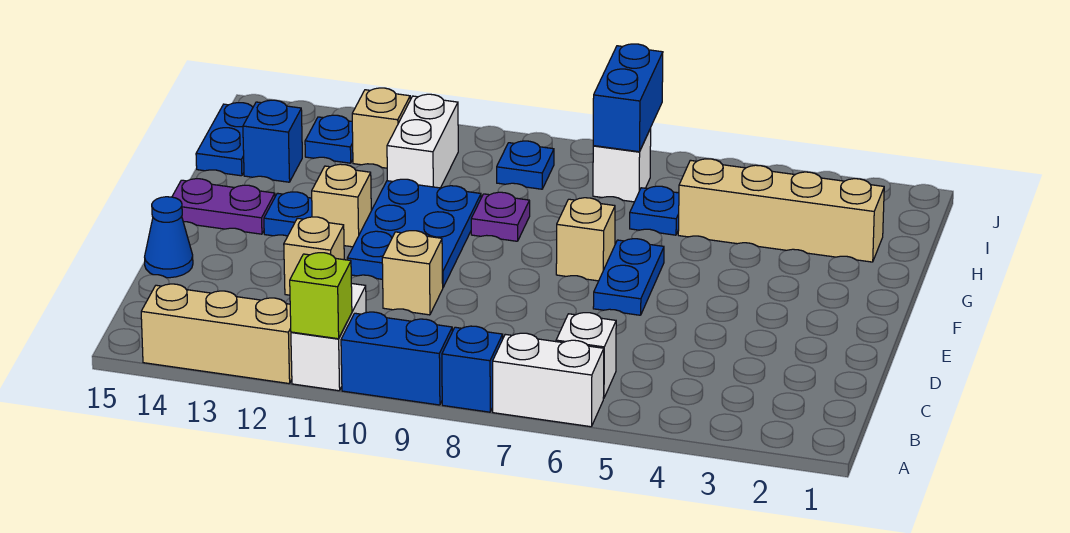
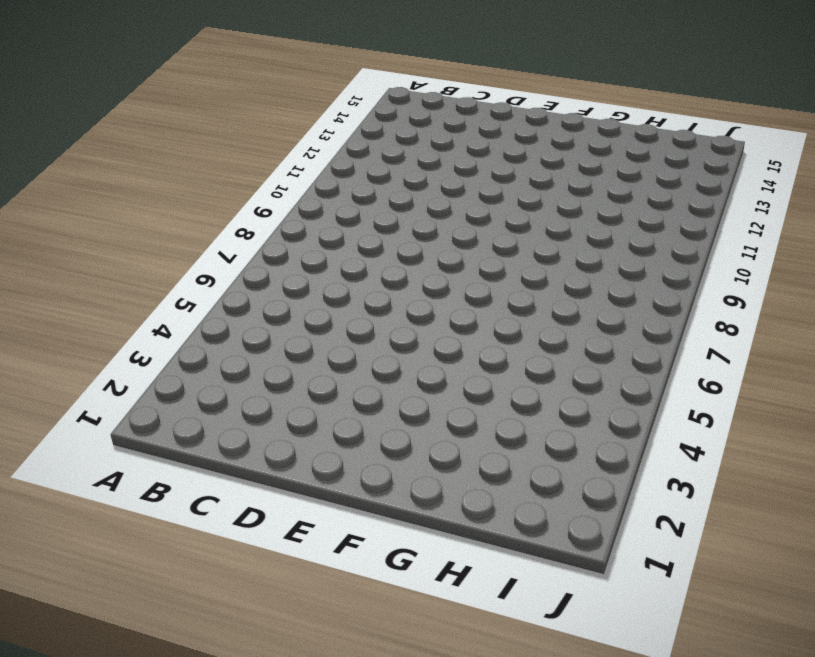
none -> white brick A6:A7 level 1
none -> blue brick A8 level 1
none -> blue brick A9:A10 level 1

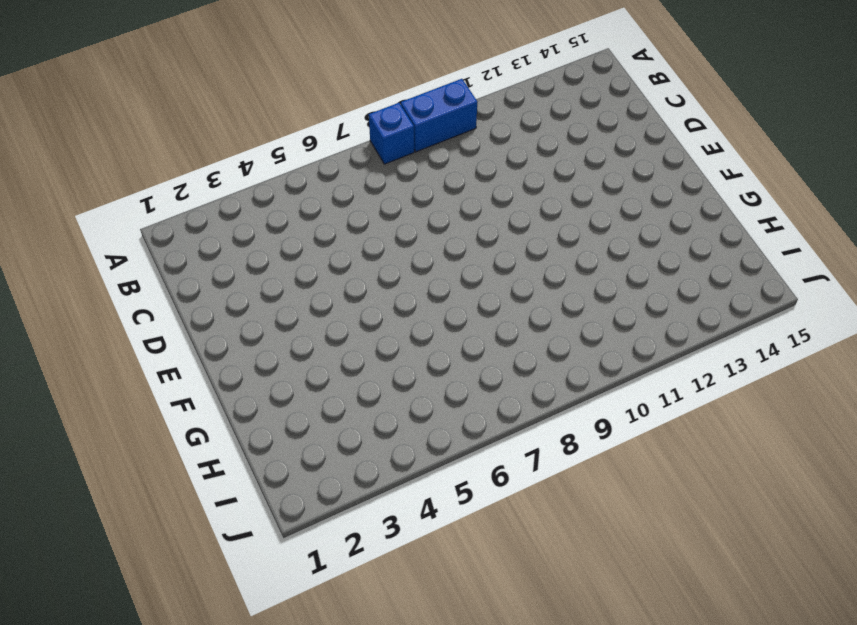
none -> white brick A6:A7 level 1
none -> white brick A11:B11 level 1
none -> tan brick A12:A14 level 1

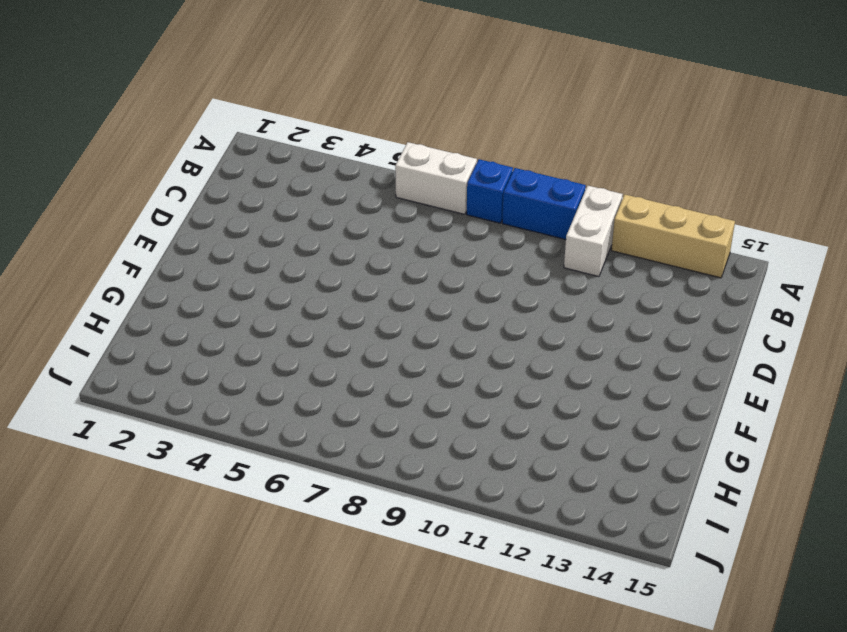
none -> white brick B6 level 1
none -> tan brick D10 level 1
none -> tan brick D12 level 1

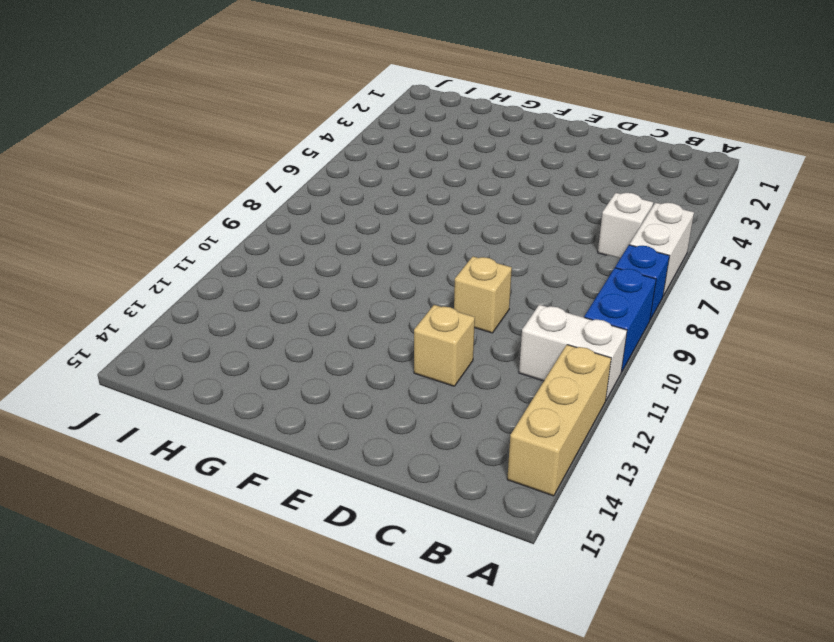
none -> blue cone D15 level 1
none -> blue plate E6:F6 level 1
none -> blue plate E10:G11 level 1

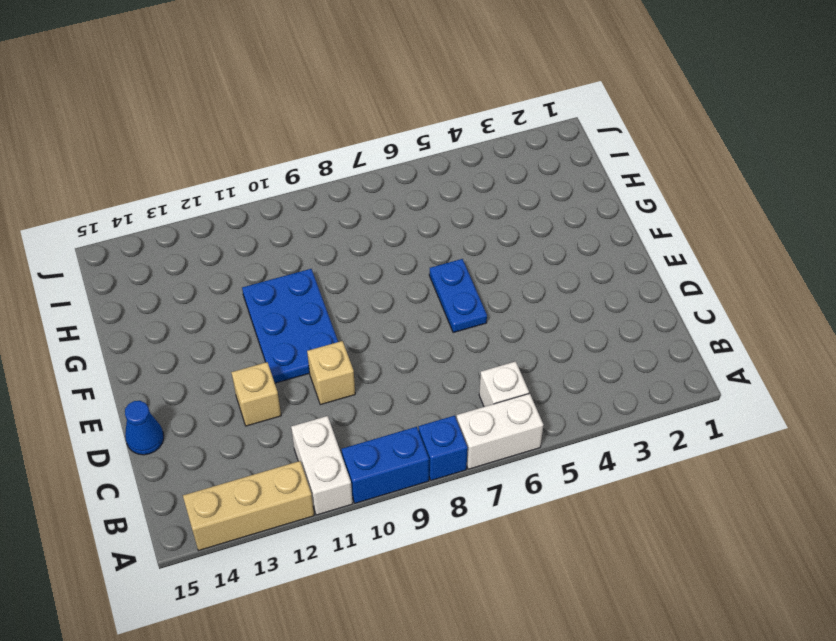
none -> tan brick F7 level 1
none -> tan brick F12 level 1
none -> blue plate F13 level 1

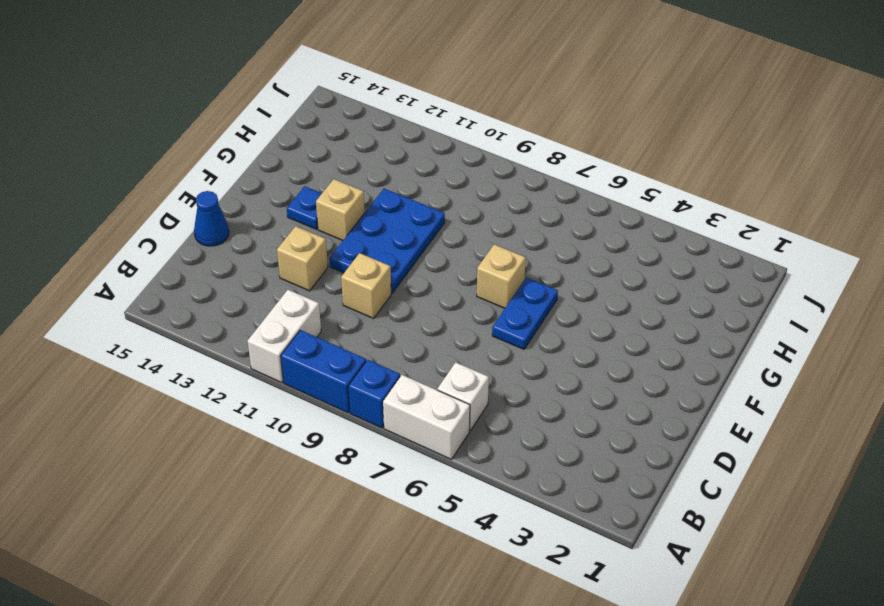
none -> tan brick A12:A14 level 1
none -> purple plate F14:F15 level 1
none -> purple plate G9 level 1

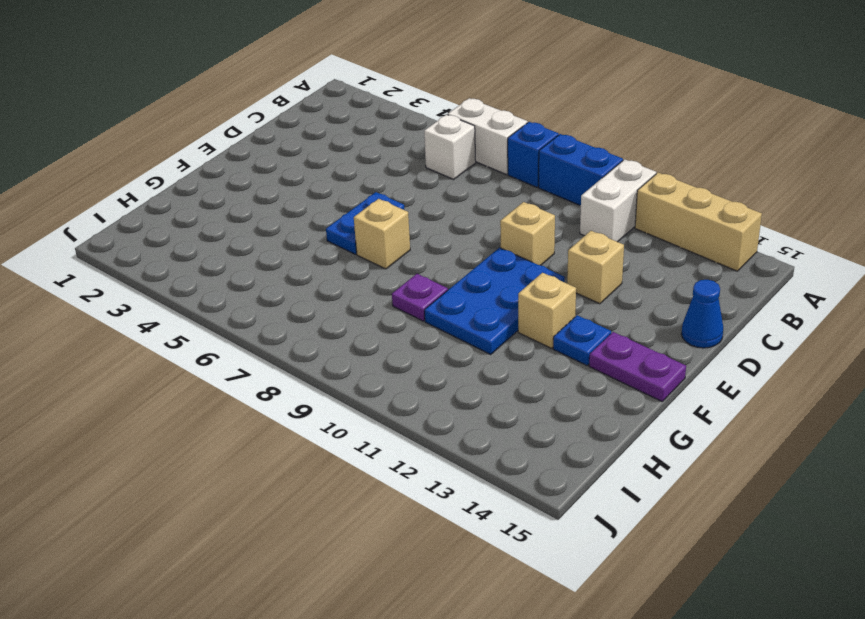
none -> tan brick H2:H5 level 1
none -> blue plate H6 level 1
none -> white brick H11:I11 level 1

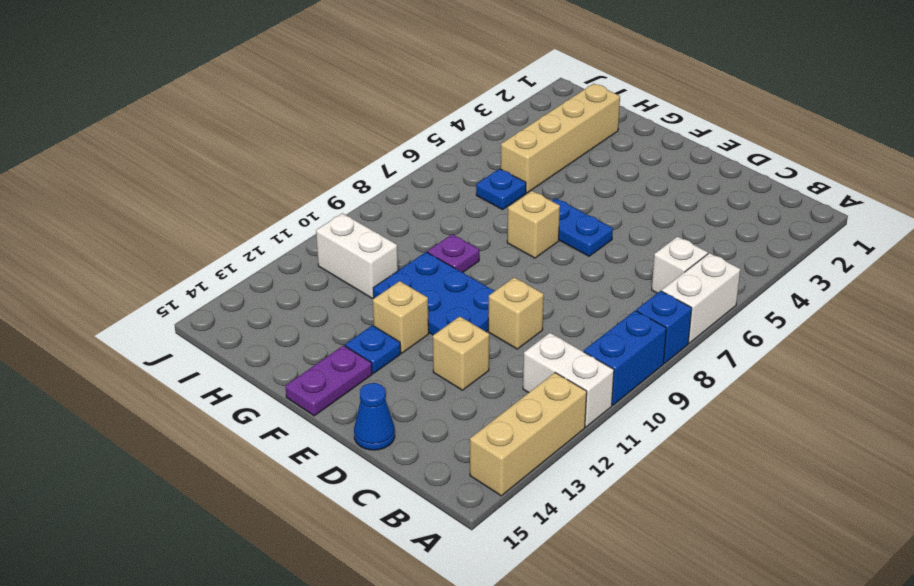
none -> blue brick H14 level 1
none -> blue plate H15:I15 level 1
none -> white brick I7 level 1

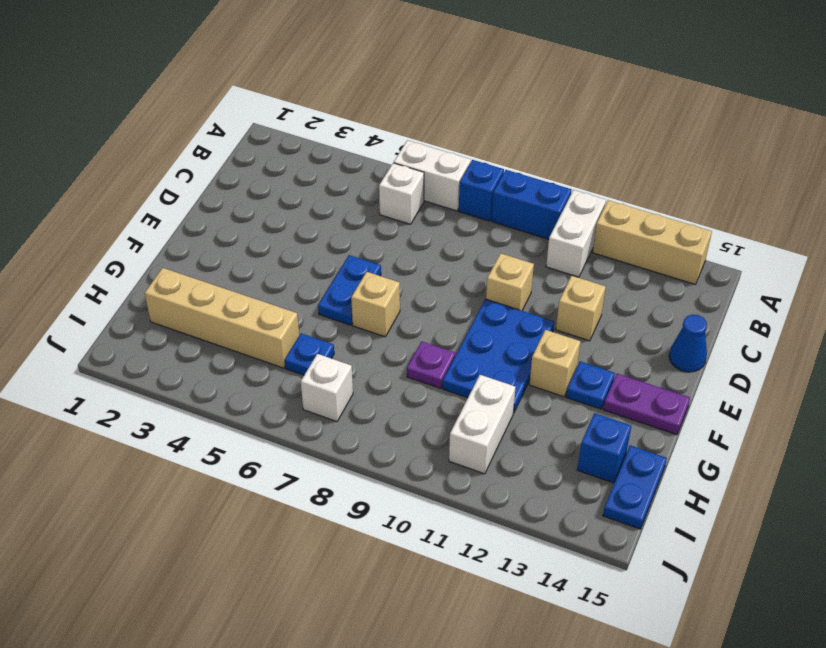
none -> blue plate I9 level 1
none -> tan brick I12 level 1
none -> blue plate I13 level 1

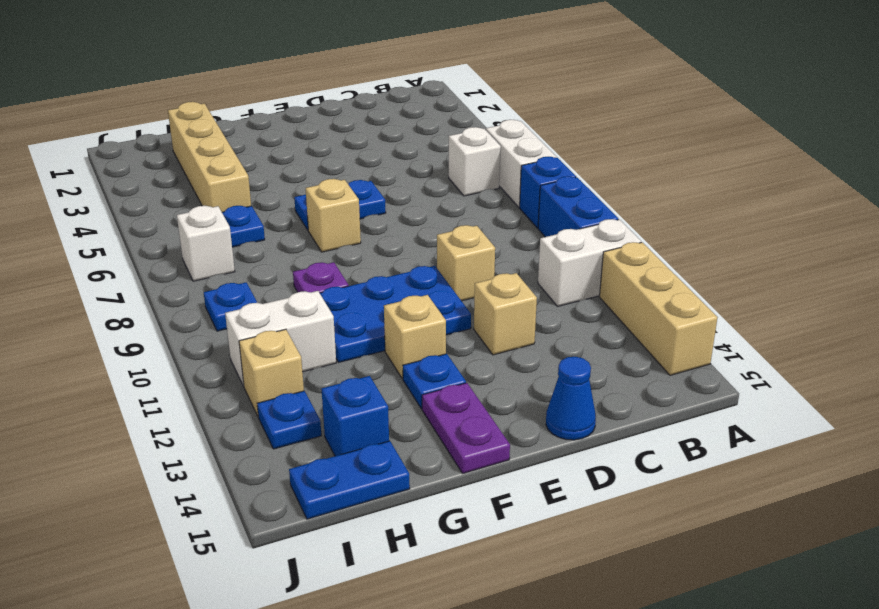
none -> lime brick A11 level 2
none -> blue brick I7:J7 level 2

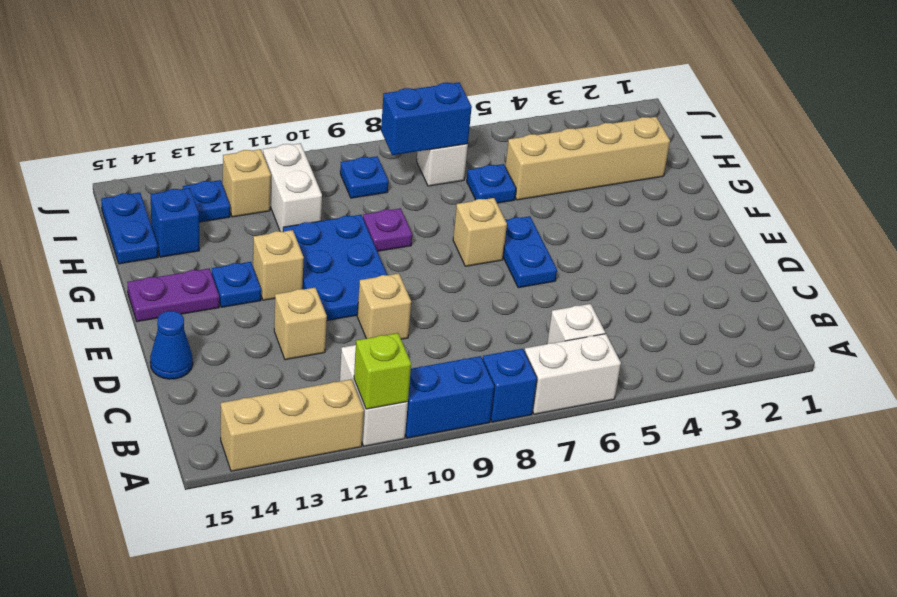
blue brick I7:I8 level 2 -> blue brick I7:J7 level 2

